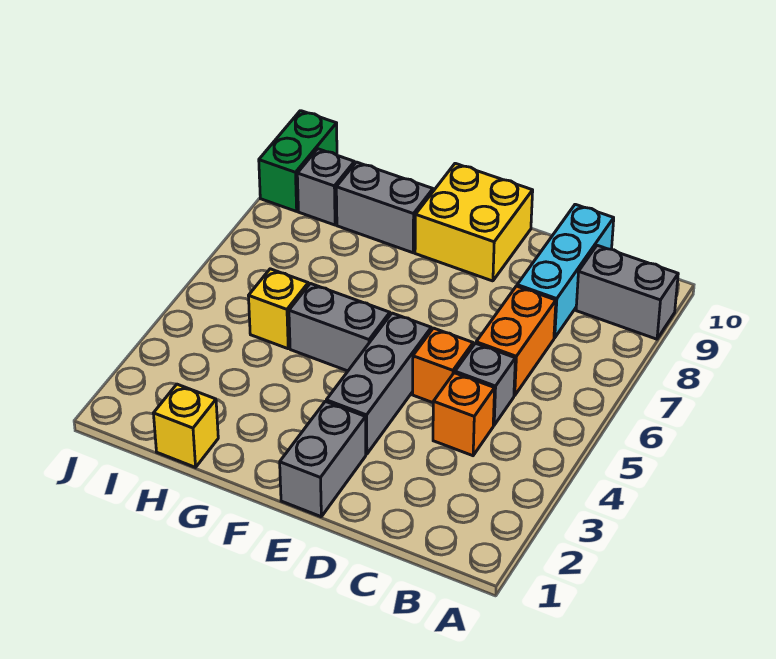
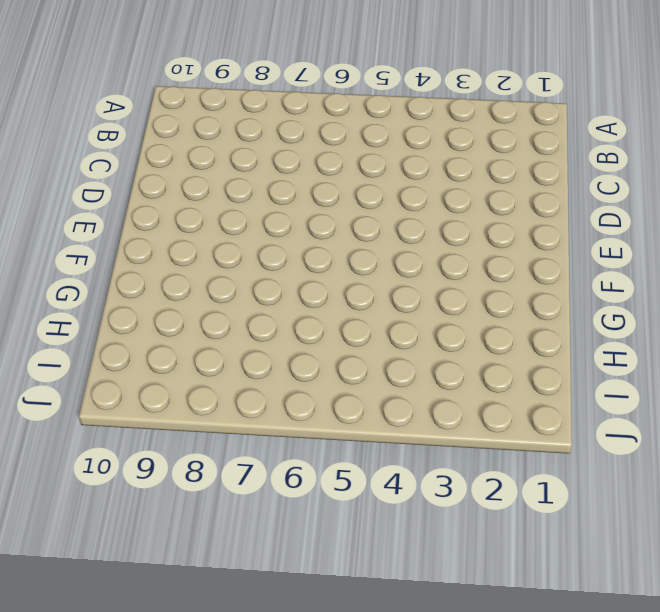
none -> grey brick A9:B9 level 1
none -> orange brick C4 level 1
none -> grey brick C5 level 1

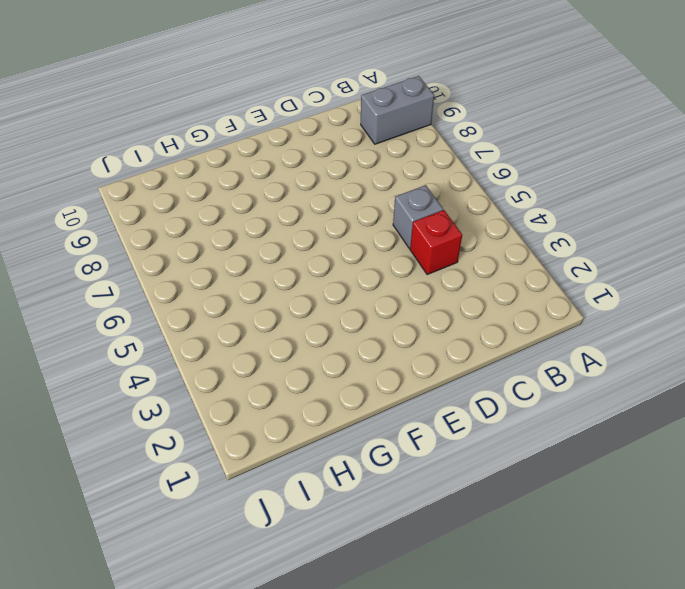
red brick C4 level 1 -> orange brick C4 level 1
none -> orange brick C6:C7 level 1
none -> cyan brick C8:C10 level 1
none -> orange brick D5 level 1

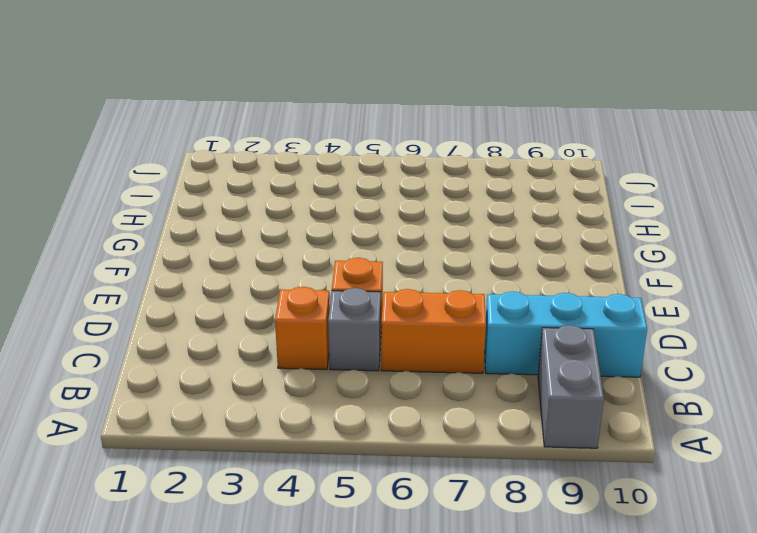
none -> grey brick E1:E2 level 1
none -> grey brick E3:E5 level 1
none -> yellow brick E9:F10 level 1

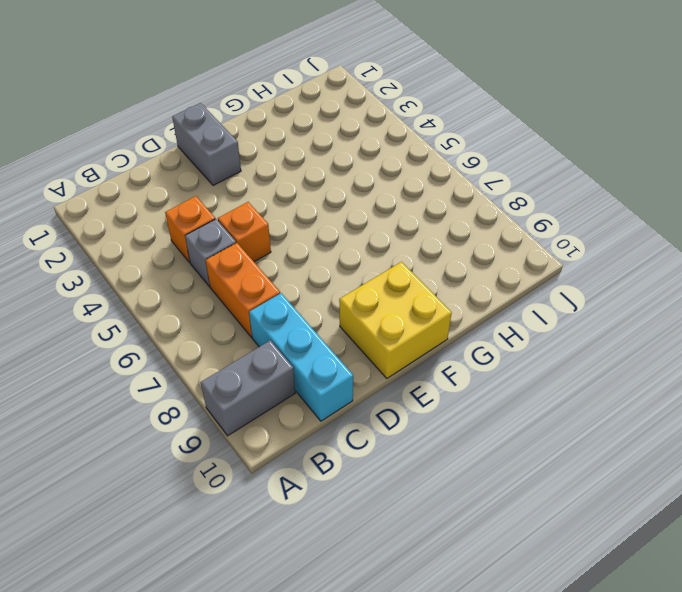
none -> grey brick E3:E5 level 1
none -> grey brick F5:G5 level 1
none -> grey brick G9:H9 level 1

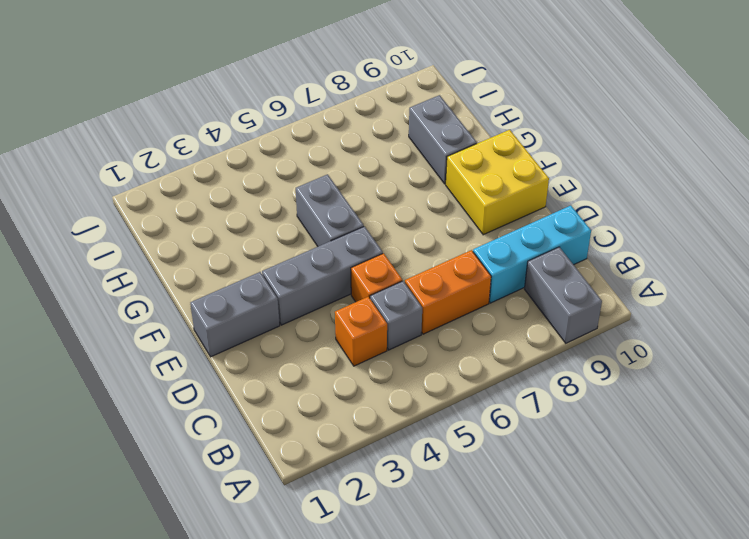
none -> yellow brick H1 level 1
none -> yellow brick H5 level 1
none -> grey brick I9 level 1

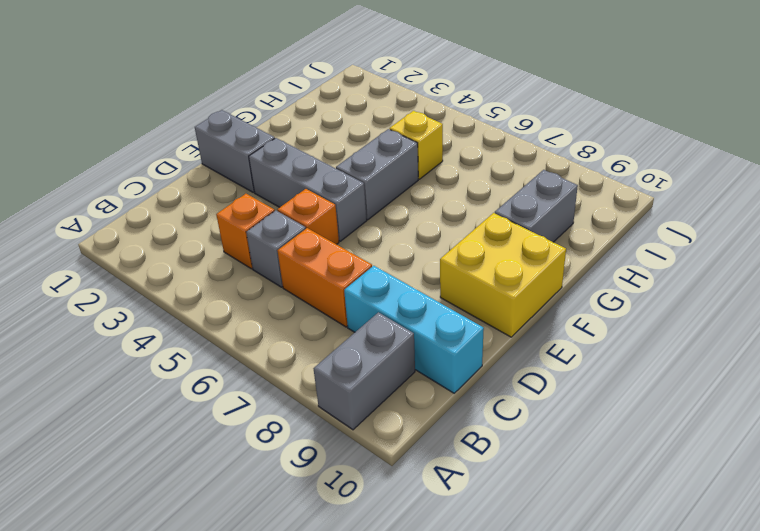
none -> yellow brick H1 level 1
none -> grey brick I9 level 1
none -> green brick J9:J10 level 1

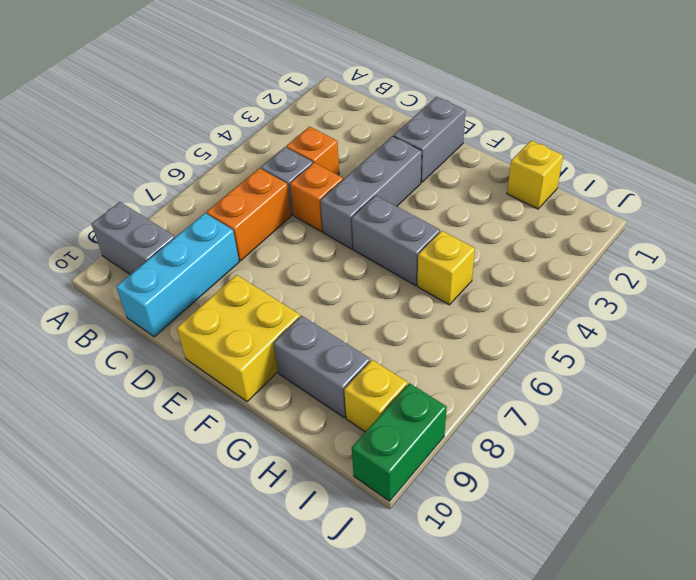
yellow brick I9 level 1 -> grey brick I9 level 1

